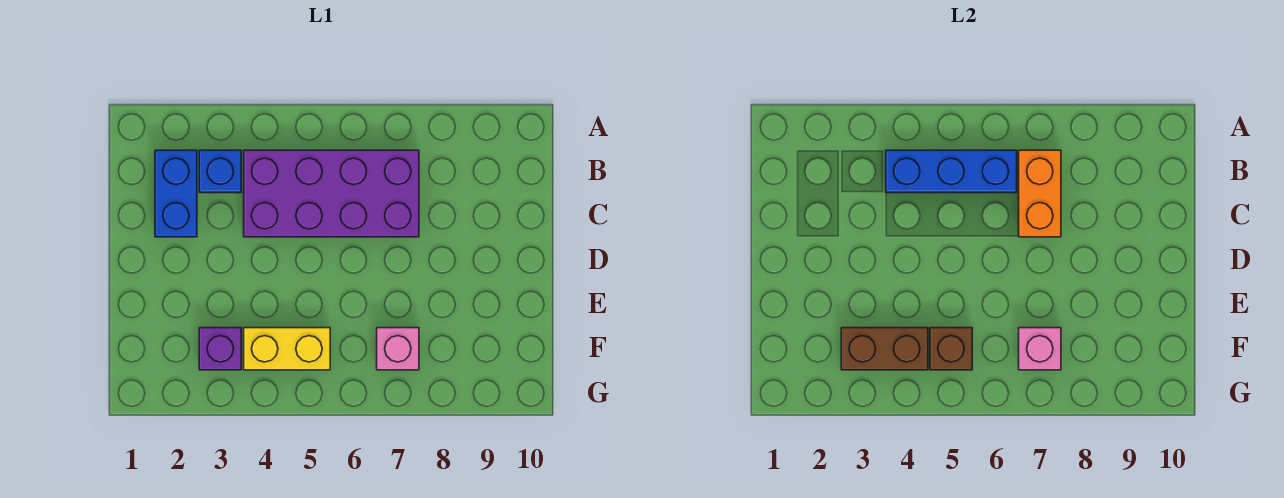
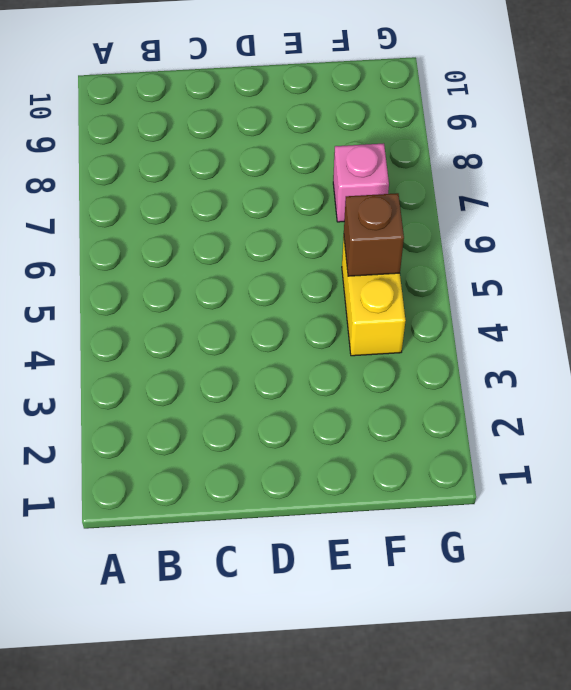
none -> blue brick B2:C2 level 1
none -> blue brick B3 level 1

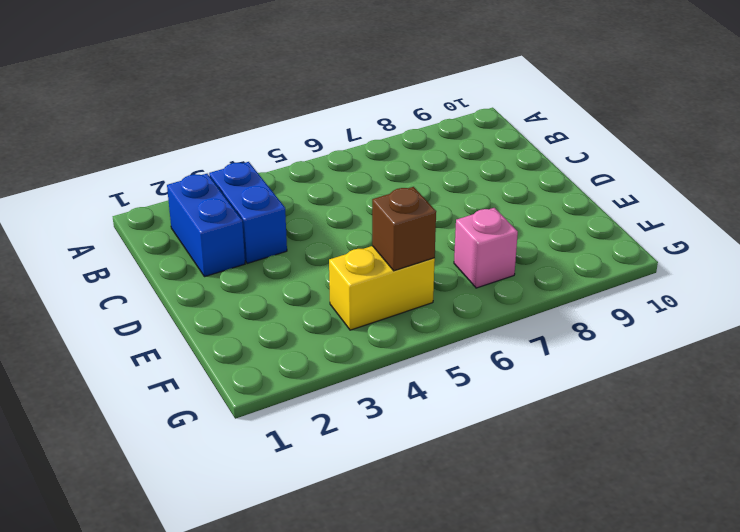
blue brick B3:C3 level 1 -> blue brick B3 level 1
none -> purple brick B4:C7 level 1
none -> purple brick F3 level 1

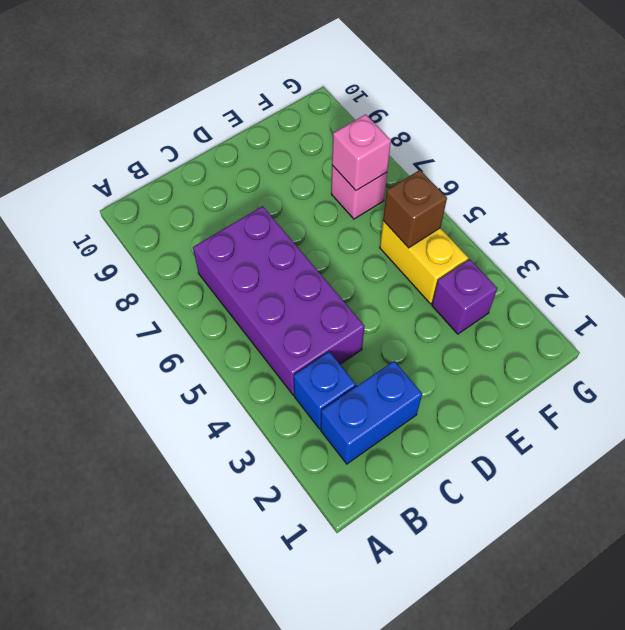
none -> blue brick B4:B6 level 2
none -> orange brick B7:C7 level 2

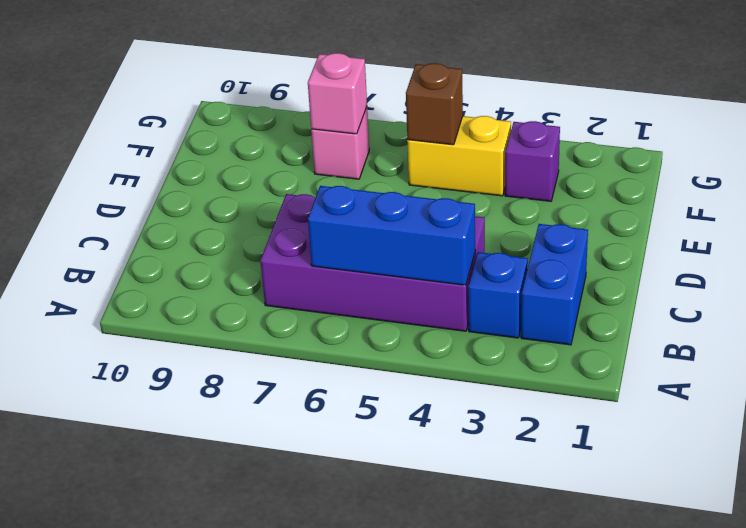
none -> orange brick B7:C7 level 2
none -> brown brick F3:F4 level 2

